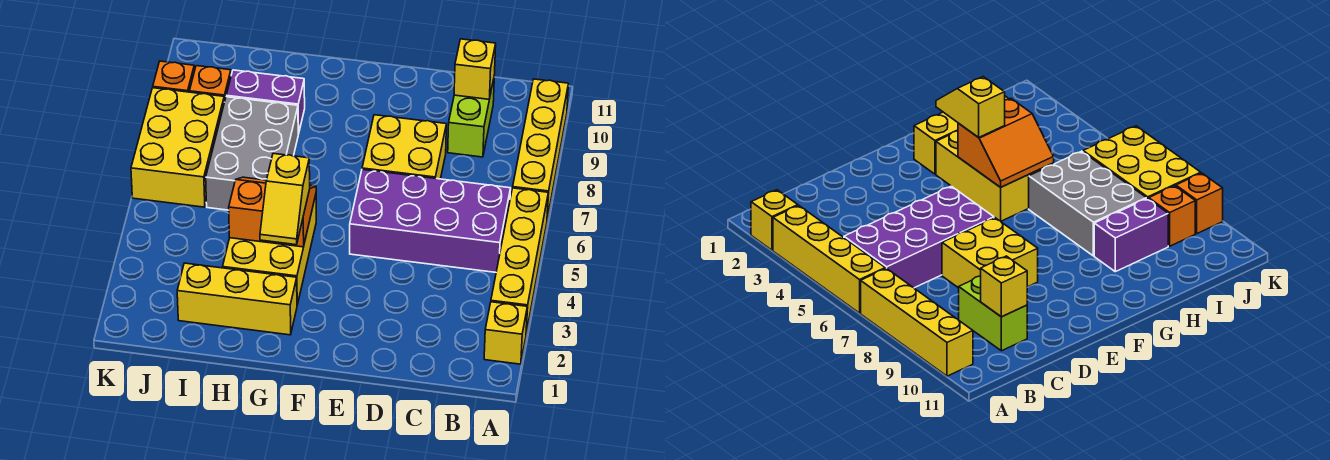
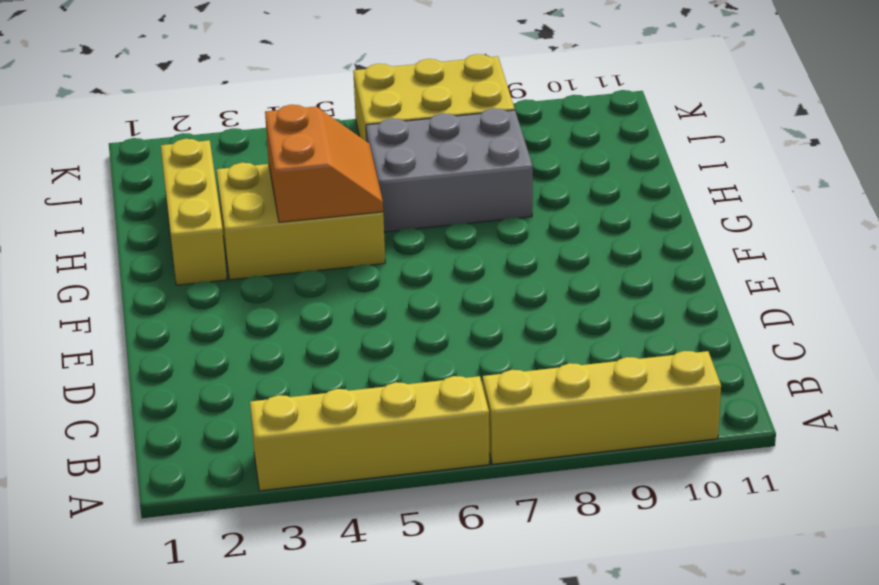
none -> yellow brick A2 level 1
none -> purple brick B5:E6 level 1
none -> lime brick C9:C10 level 1

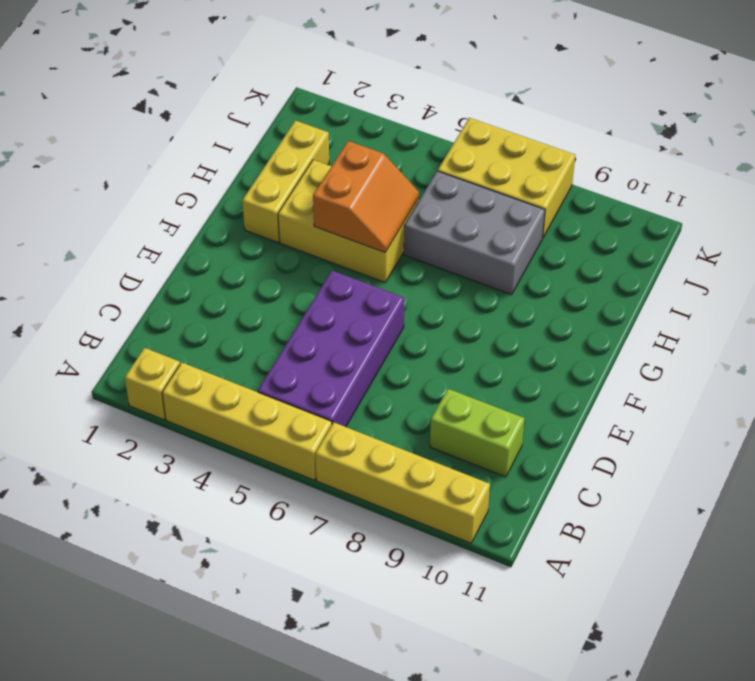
none -> yellow brick D7:E8 level 1
none -> purple brick H9:I9 level 1
none -> orange brick J9 level 1

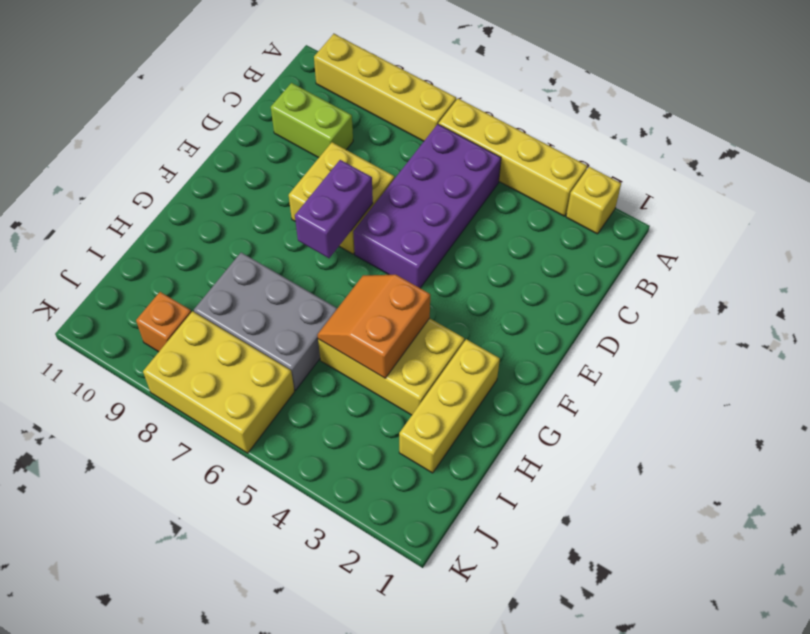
purple brick E7:F7 level 2 -> purple brick H9:I9 level 1
none -> orange brick K9 level 1
none -> yellow brick C10 level 2
none -> yellow slope G3:G4 level 3 top 4

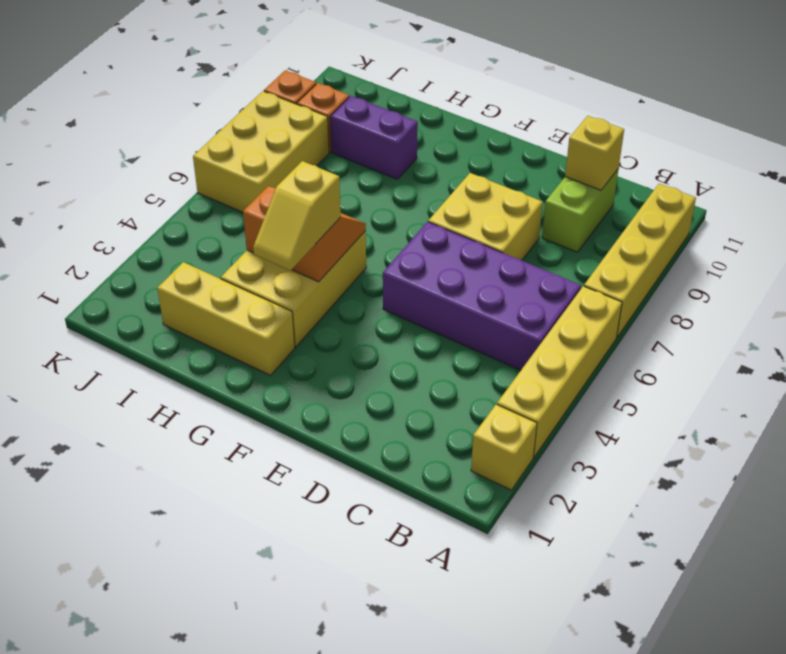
none -> grey brick H6:I8 level 1

